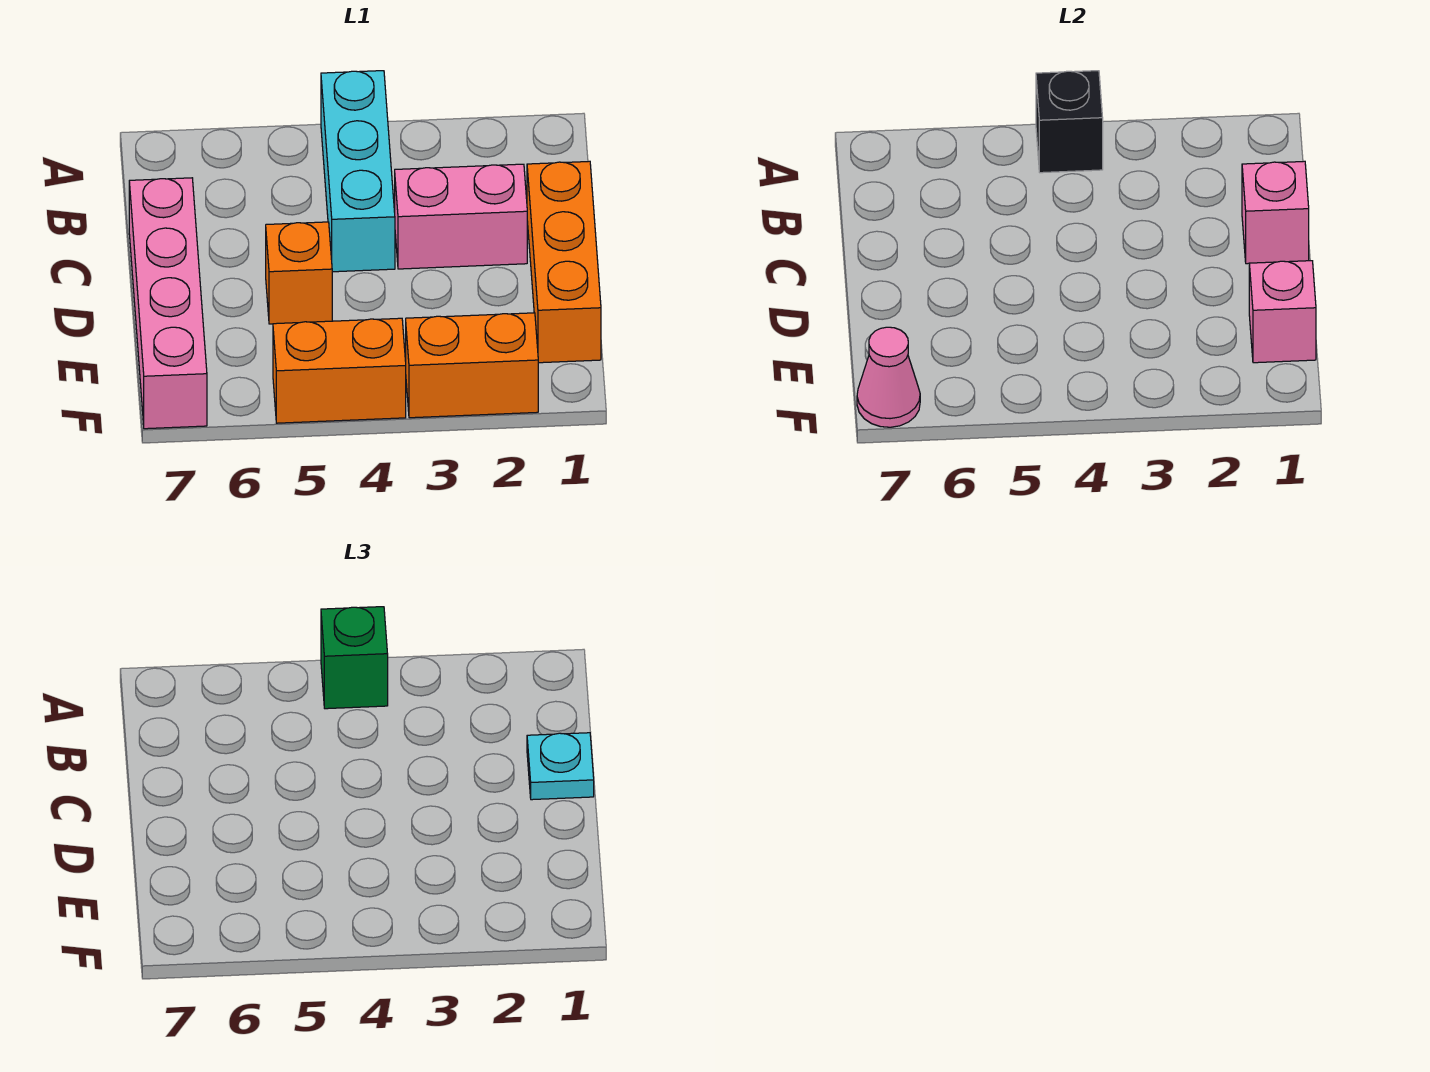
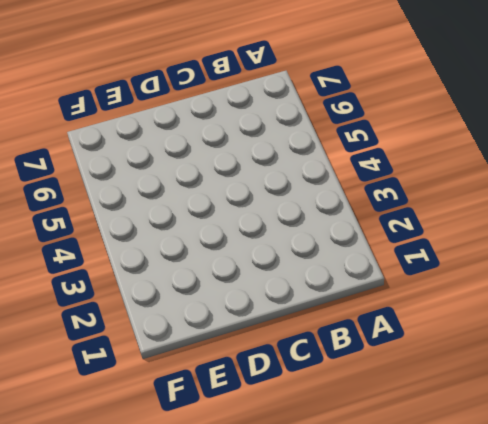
none -> cyan brick A4:C4 level 1
none -> orange brick C1:E1 level 1
none -> pink brick C2:C3 level 1

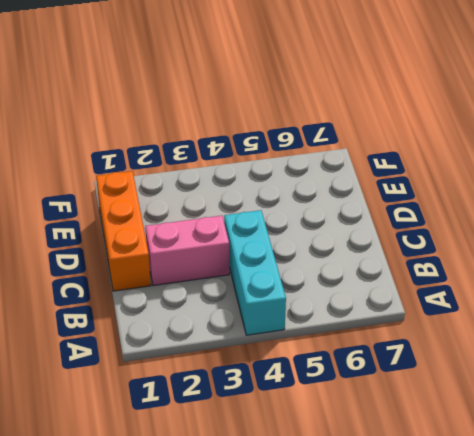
none -> pink brick C7:F7 level 1
none -> orange brick D5 level 1
none -> orange brick F2:F3 level 1

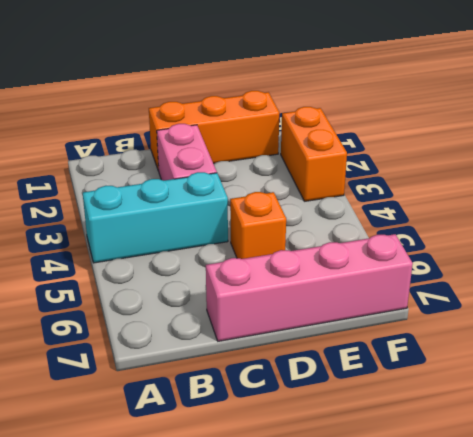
none -> orange brick F4:F5 level 1
none -> black brick A4 level 2
none -> pink brick C1 level 2

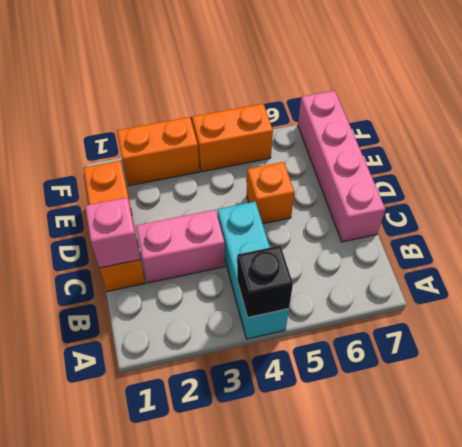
none -> pink brick E1 level 2
none -> pink cone F7 level 2
none -> green brick A4 level 3

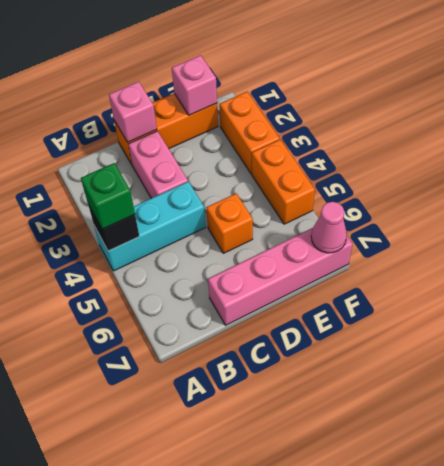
none -> cyan plate C1 level 3

